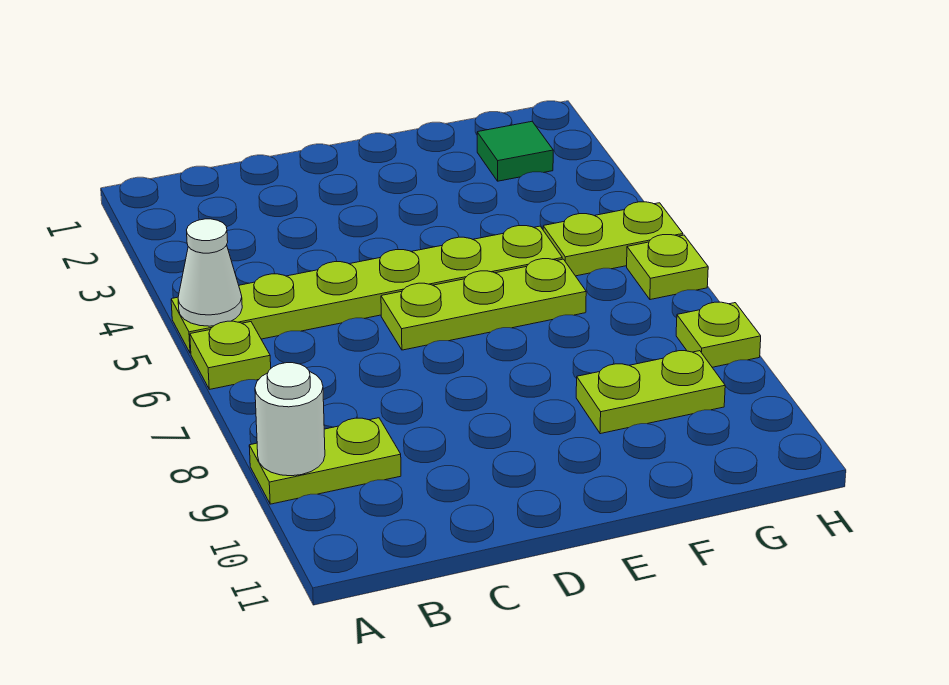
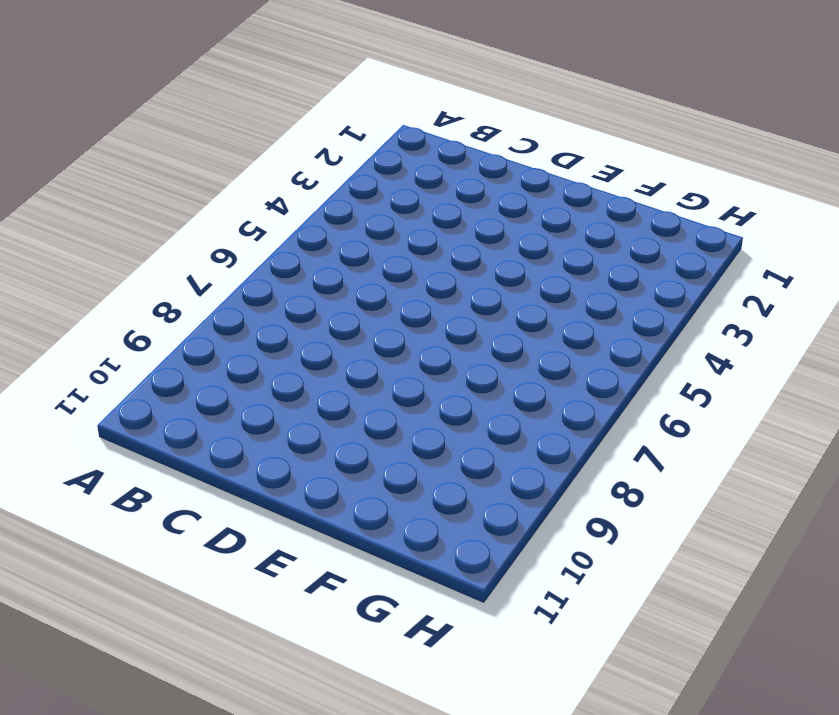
none -> lime plate A5:F5 level 1
none -> lime plate A6 level 1

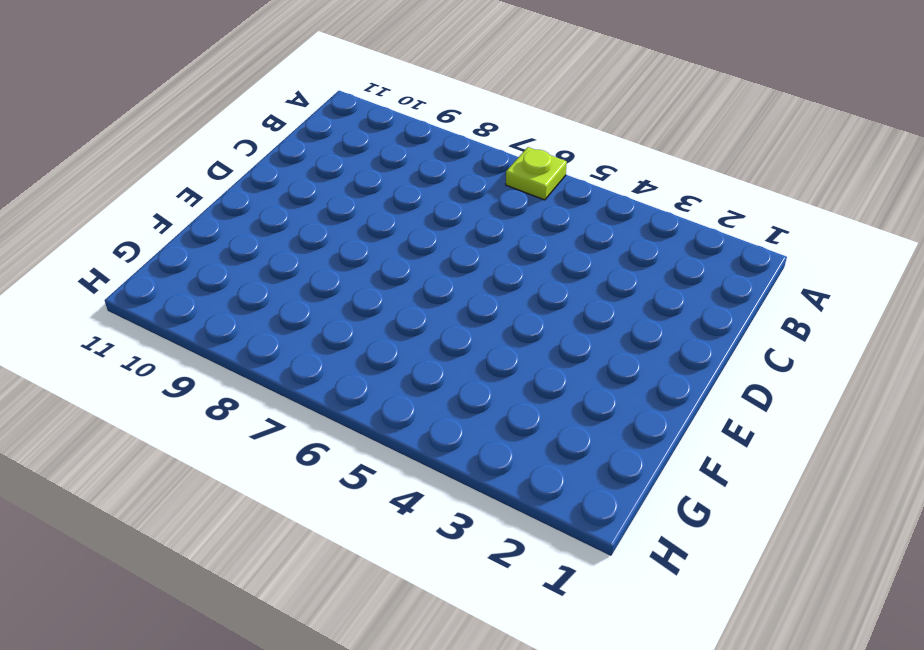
none -> lime plate A5:F5 level 1
none -> lime plate A9:B9 level 1

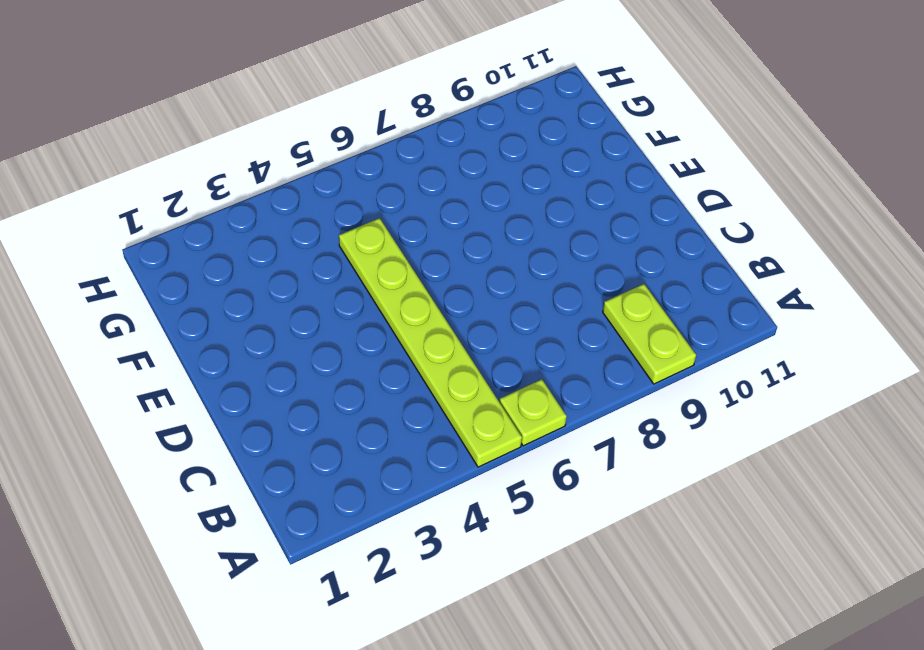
none -> lime plate D6:F6 level 1
none -> lime plate F9:G9 level 1

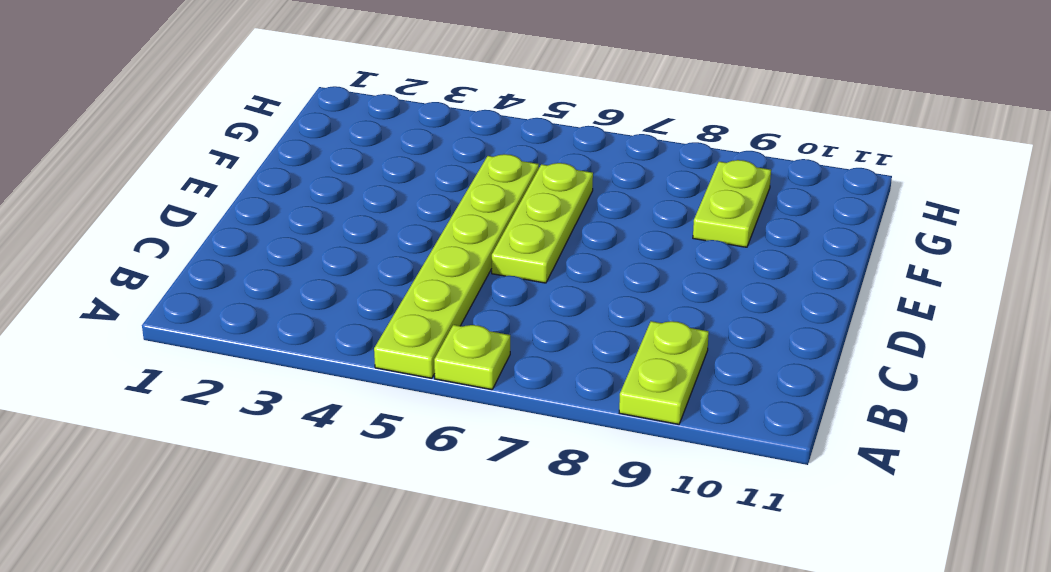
none -> green tile G2 level 1
none -> lime plate G5:H5 level 1

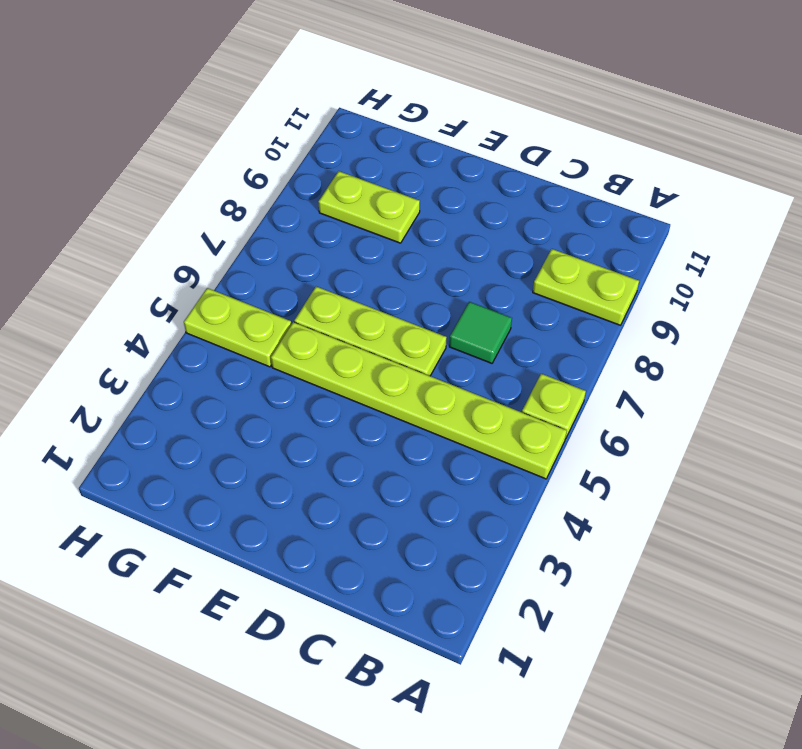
green tile C7 level 1 -> green tile G2 level 1
none -> lime plate H6 level 1
none -> lime plate H8 level 1

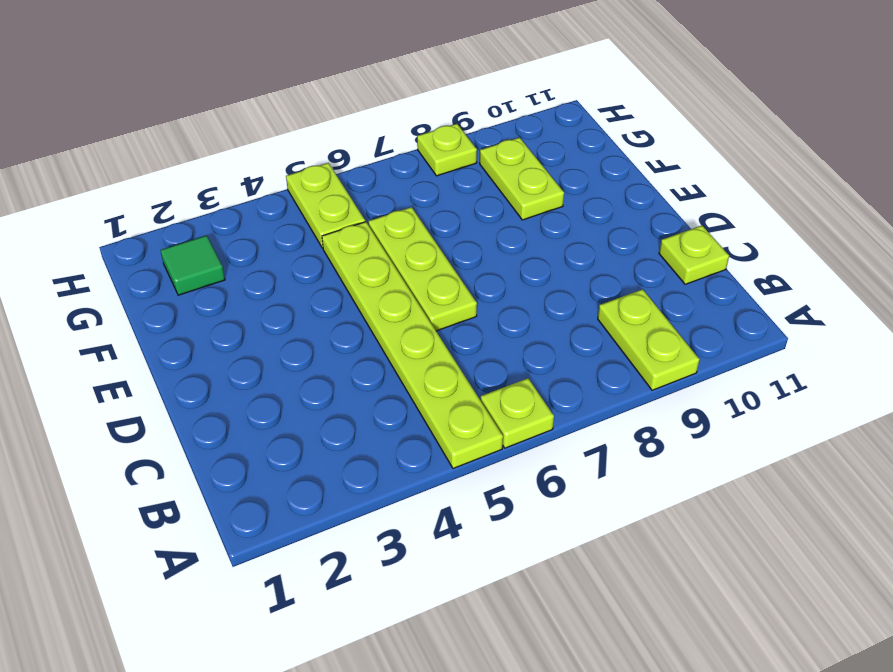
lime plate C11 level 1 -> lime plate H6 level 1
none -> white cone A5 level 2
none -> white round brick A9 level 2

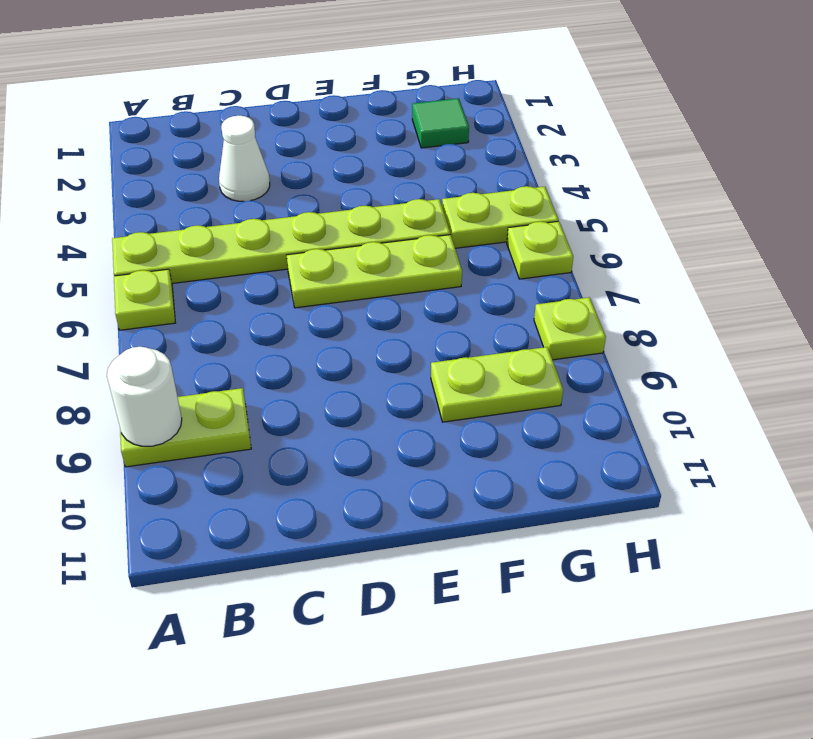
white cone C3 level 1 -> white cone A5 level 2

